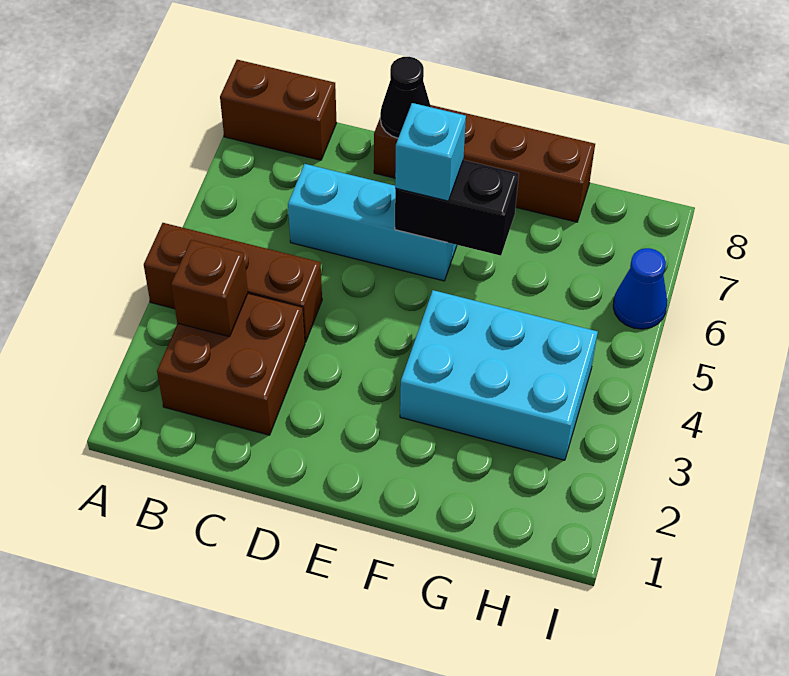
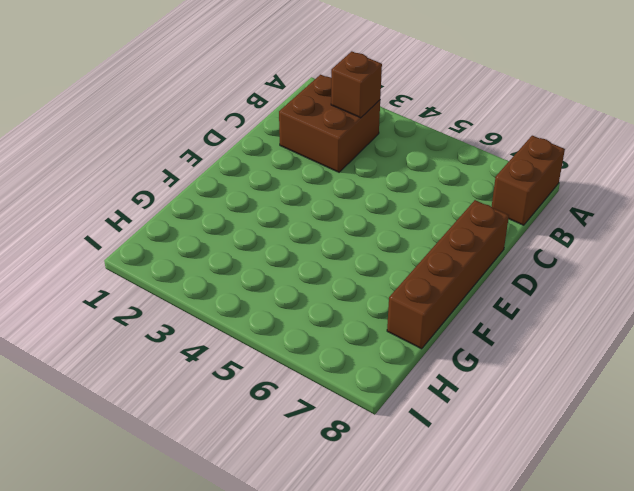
none -> brown brick A4:C4 level 1
none -> cyan brick C6:E6 level 1

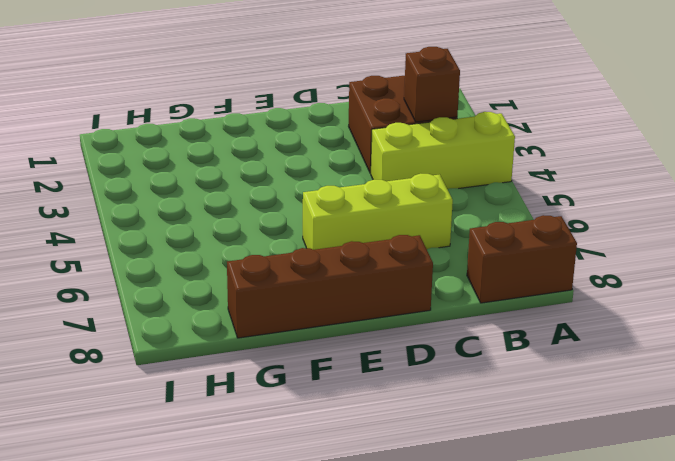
lime brick A4:C4 level 1 -> brown brick A4:C4 level 1
lime brick C6:E6 level 1 -> cyan brick C6:E6 level 1
none -> cyan brick F3:H4 level 1
none -> blue cone I6 level 1

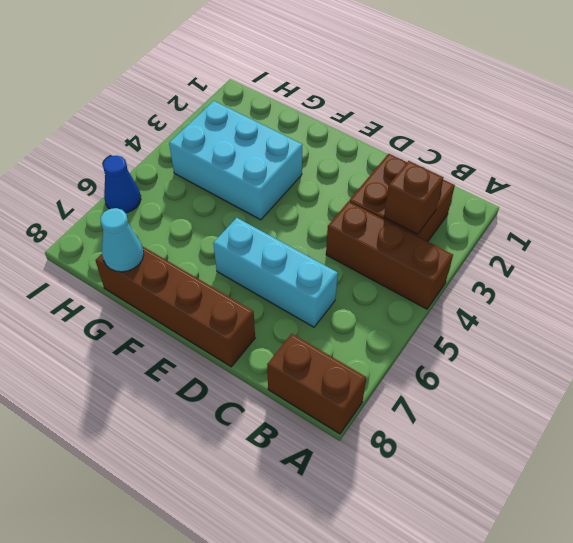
cyan cone G8 level 2 -> none
none -> black cone D8 level 2
none -> black brick E6:F6 level 2

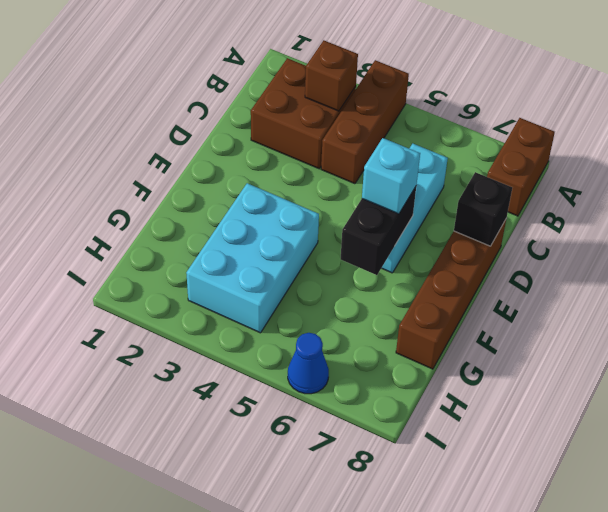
black brick D8 level 2 -> black cone D8 level 2

